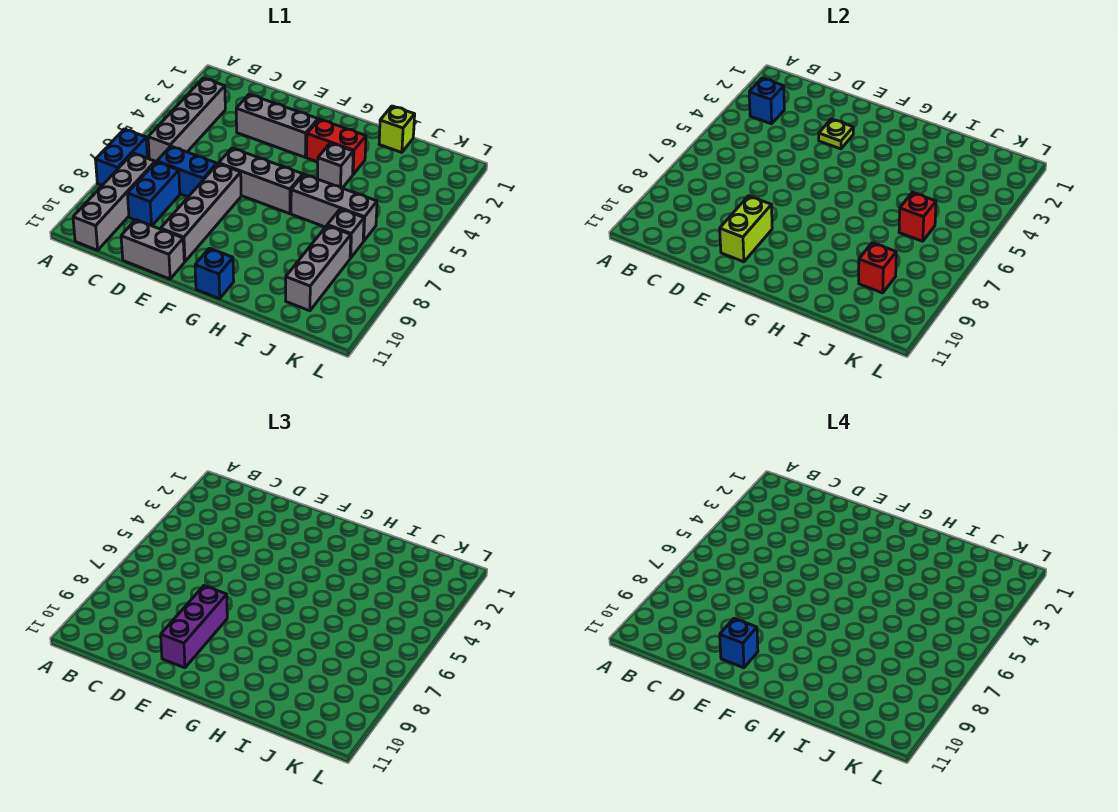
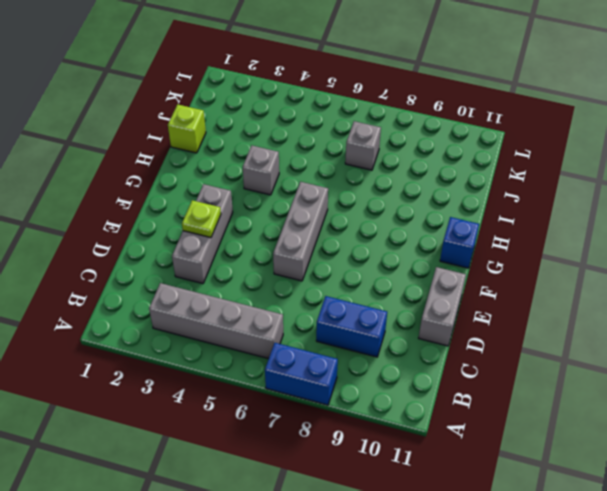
none -> grey brick B8:B11 level 1
none -> blue brick C7:D7 level 1
none -> grey brick E7:E10 level 1

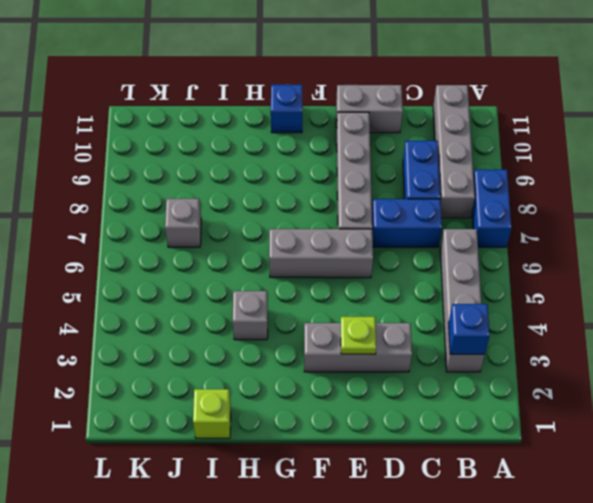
none -> red brick G3:H3 level 1
none -> grey brick H6:J6 level 1
none -> grey brick J8:J10 level 1

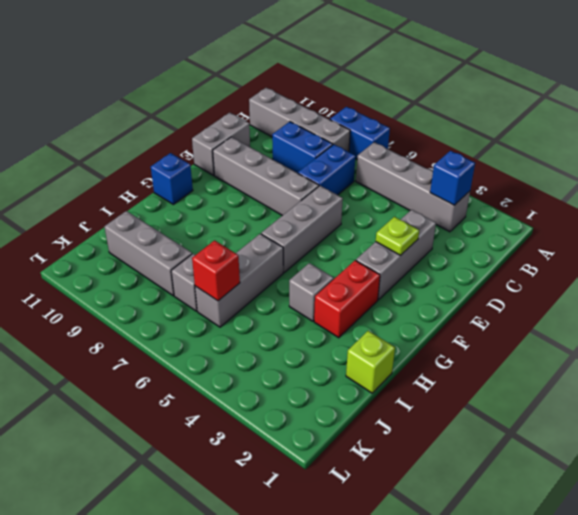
none -> lime brick E9:E10 level 2
none -> red brick J9 level 2
none -> purple brick E8:E10 level 3

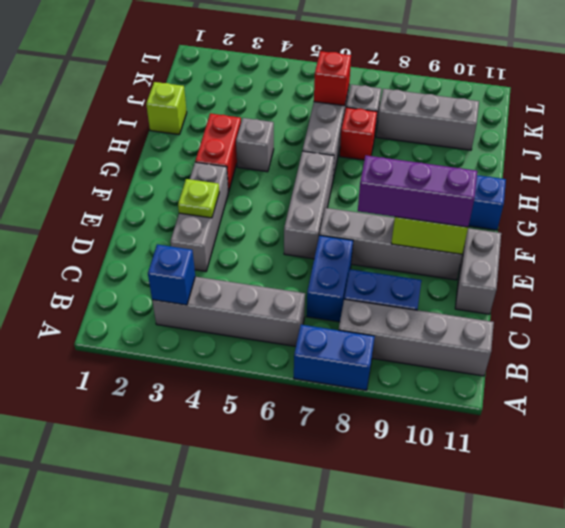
red brick I7 level 1 -> red brick J9 level 2
none -> blue brick E10 level 4

